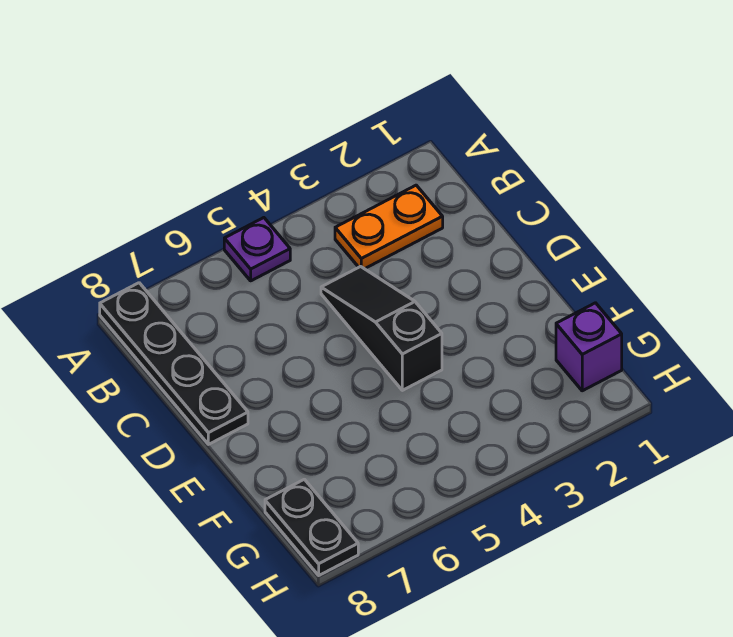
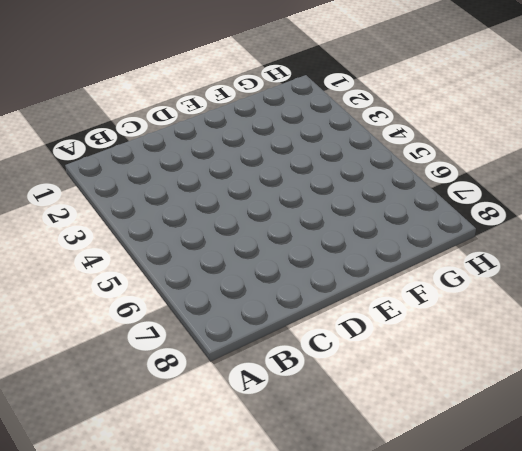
none -> purple plate A5 level 1
none -> black plate A8:D8 level 1

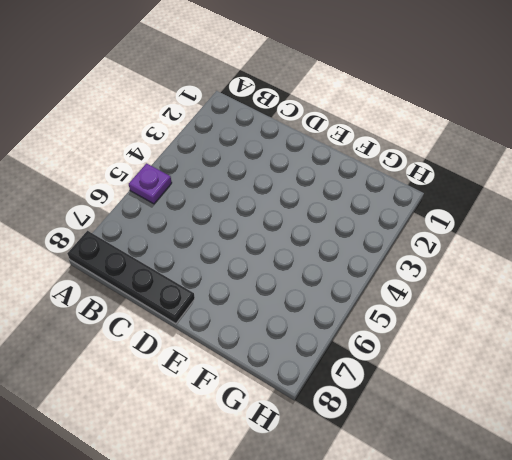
none -> orange plate B2:B3 level 1
none -> black slope C4:E4 level 1 top E

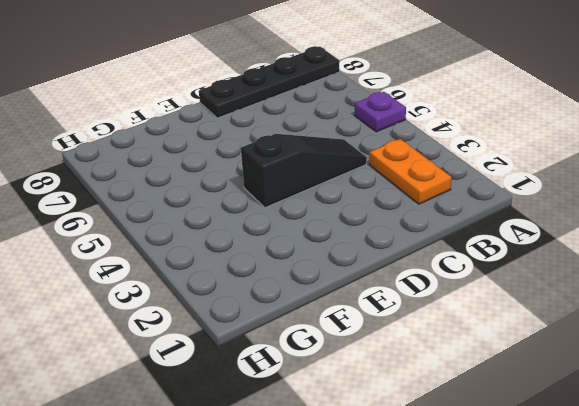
none -> purple brick G1 level 1
none -> black plate G8:H8 level 1

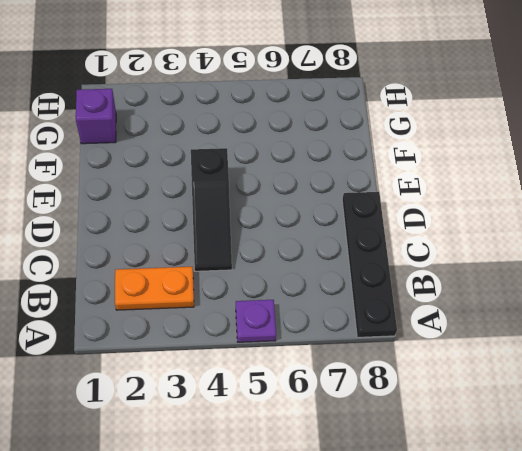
none -> black plate G8:H8 level 1

